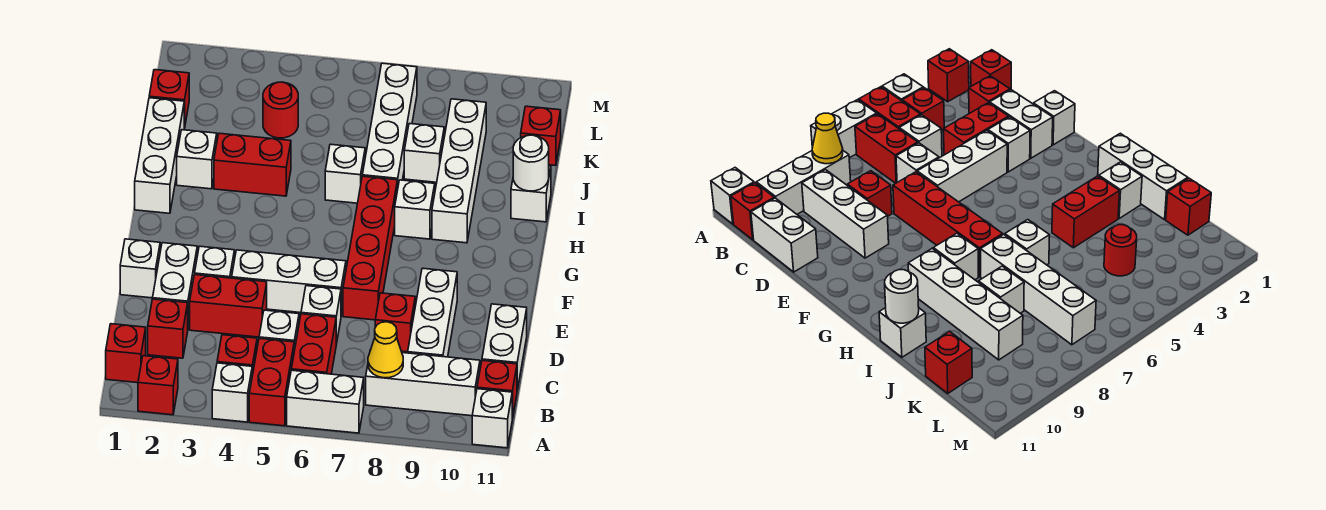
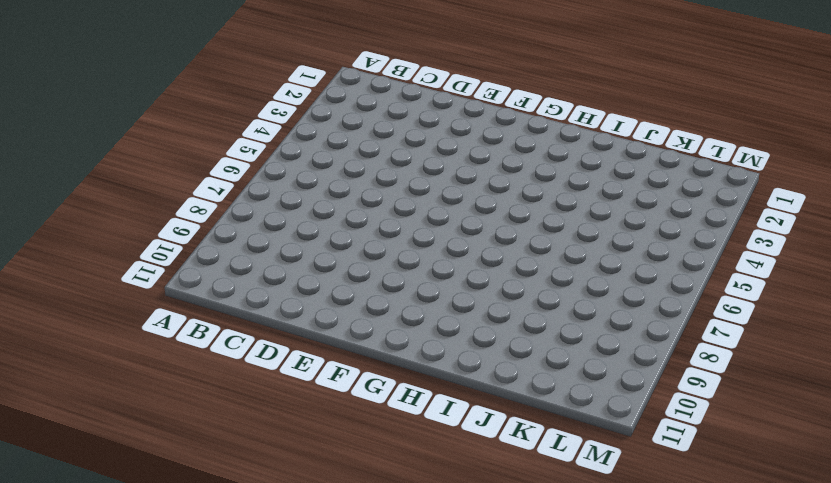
none -> red brick A2 level 1
none -> white brick A4 level 1
none -> red brick A5:B5 level 1
none -> white brick A6:A7 level 1

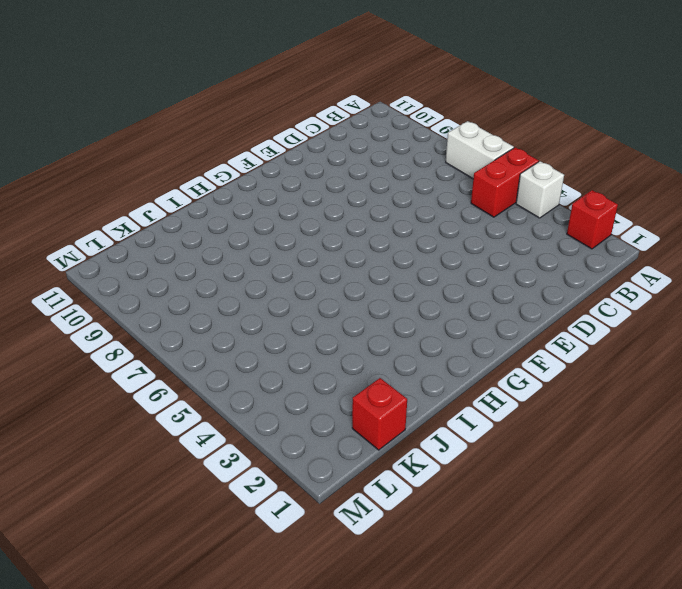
none -> white brick A11 level 1
none -> red brick B1 level 1
none -> red brick B4 level 1
none -> red brick B6:C6 level 1

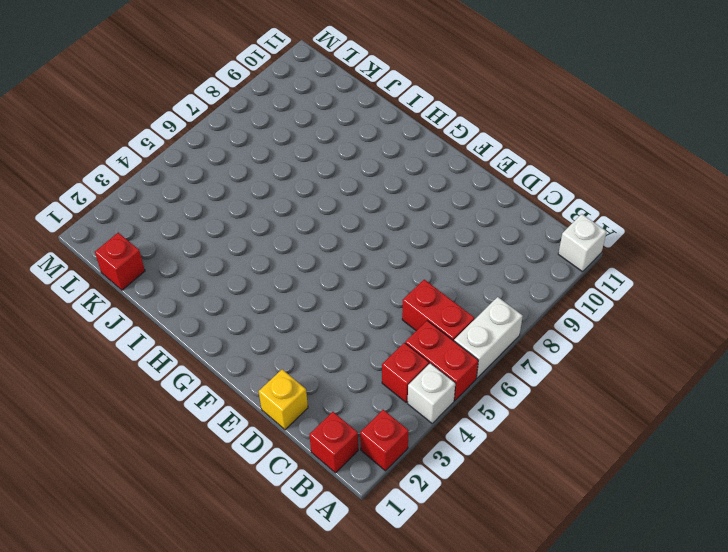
yellow brick D1 level 1 -> none
none -> white brick B8:B10 level 1
none -> red brick B11 level 1
none -> red brick C2 level 1
none -> white brick C5 level 1

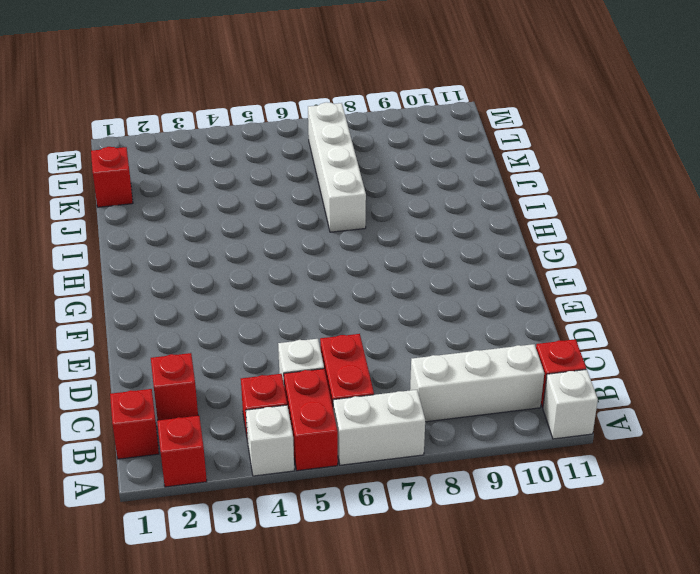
none -> white brick C9:E9 level 1
none -> white brick C11:D11 level 1
none -> white brick D2:E2 level 1
none -> red brick D3:D4 level 1

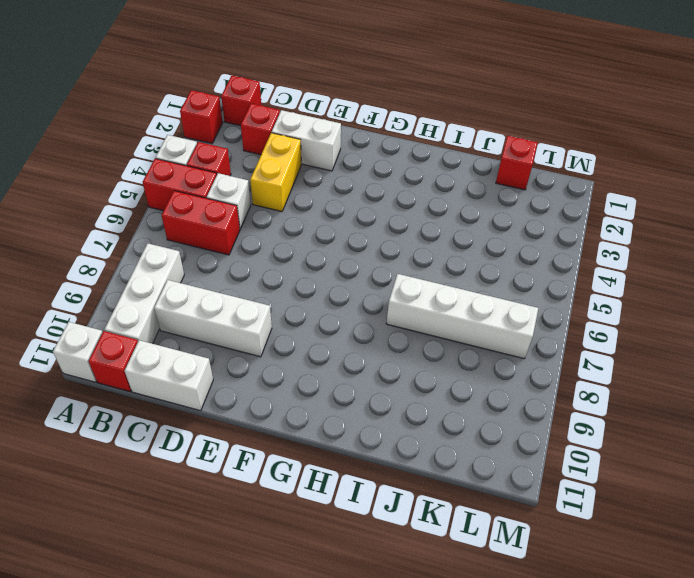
yellow brick D3:D4 level 1 -> red brick D3:D4 level 1
none -> white brick A6:A7 level 1
none -> white brick D6 level 1
none -> red brick D8 level 1
none -> white brick E1 level 1

